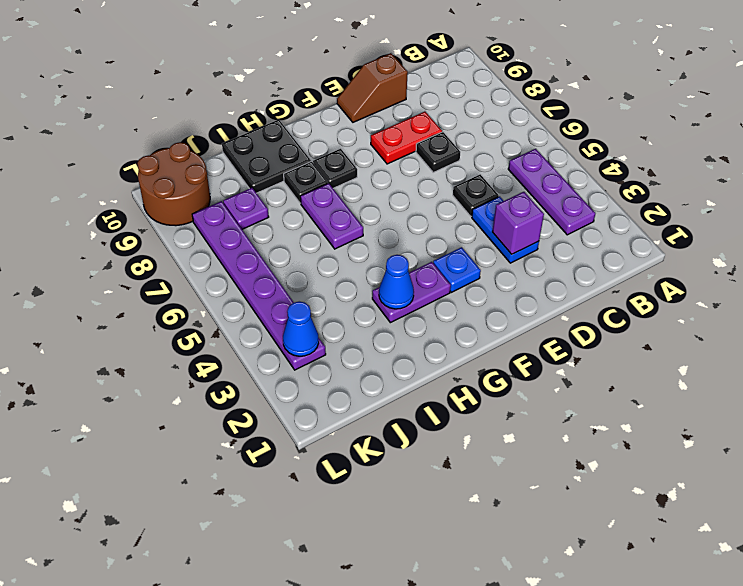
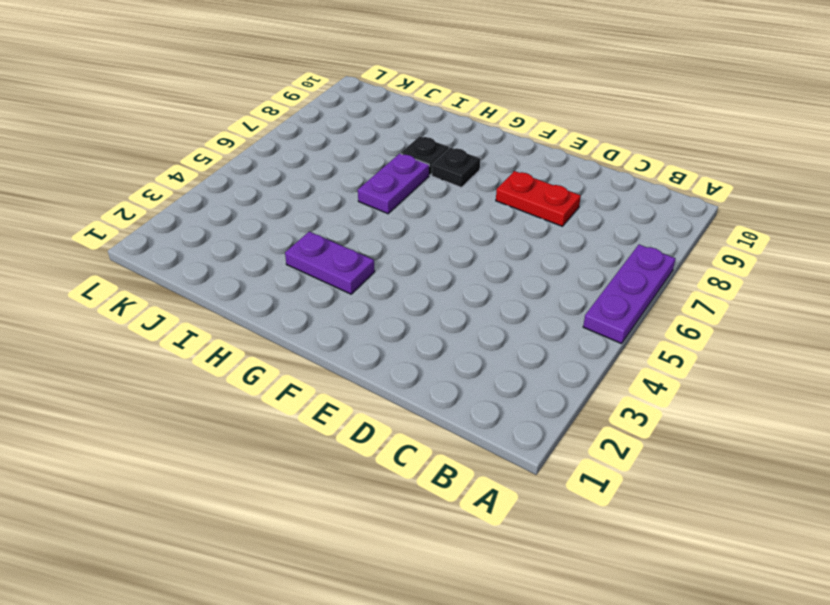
purple plate A5:A7 level 1 -> purple plate B3:B5 level 1
none -> blue plate D3:D4 level 1
none -> black plate D5 level 1
none -> black plate D7 level 1

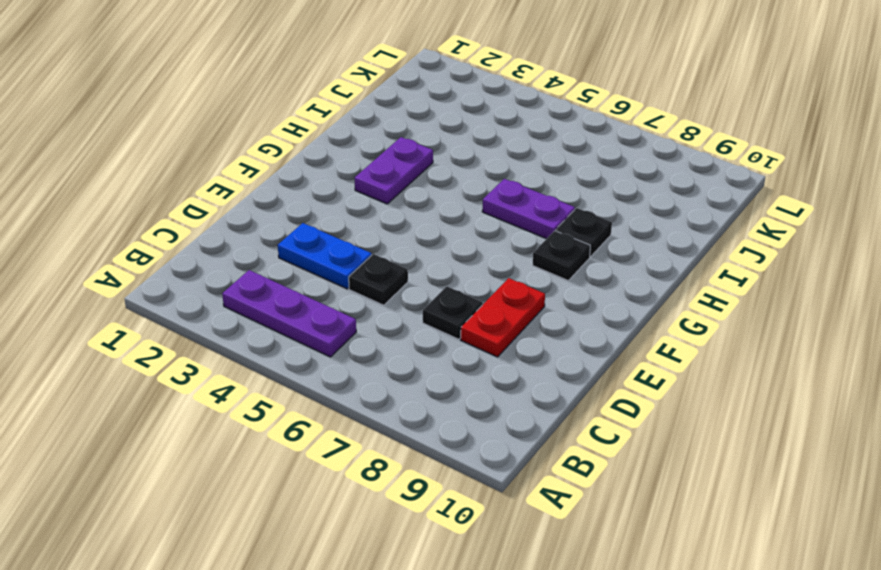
none -> brown slope D10:E10 level 1 top D
none -> blue plate F3 level 1
none -> black plate H9:I10 level 1

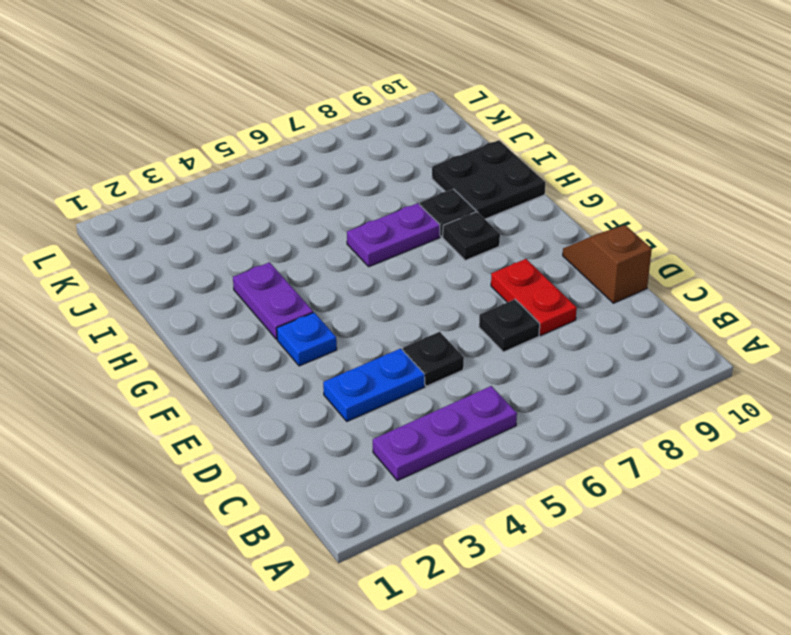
none -> purple plate J8 level 1
none -> purple plate K3:K8 level 1
none -> brown round brick K9:L10 level 1

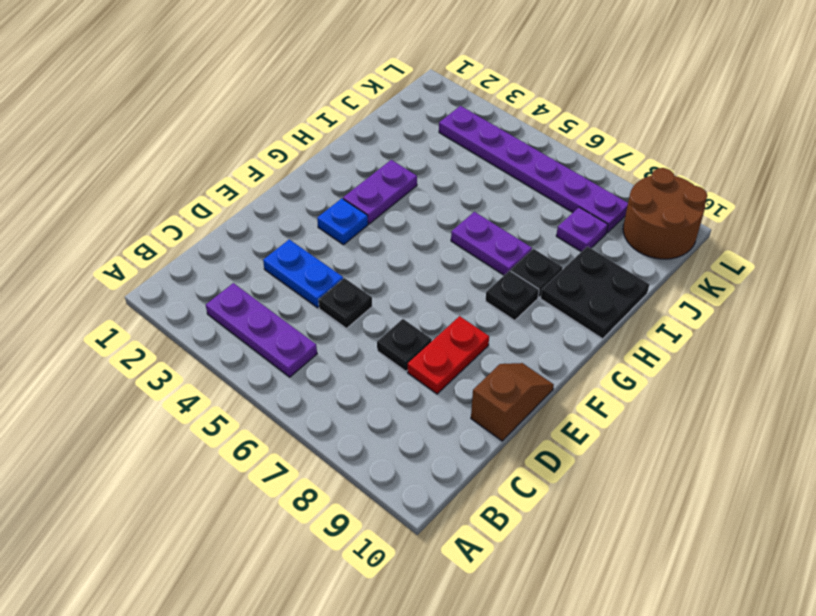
none -> purple brick D3 level 2
none -> blue cone H3 level 2
none -> blue cone K3 level 2

